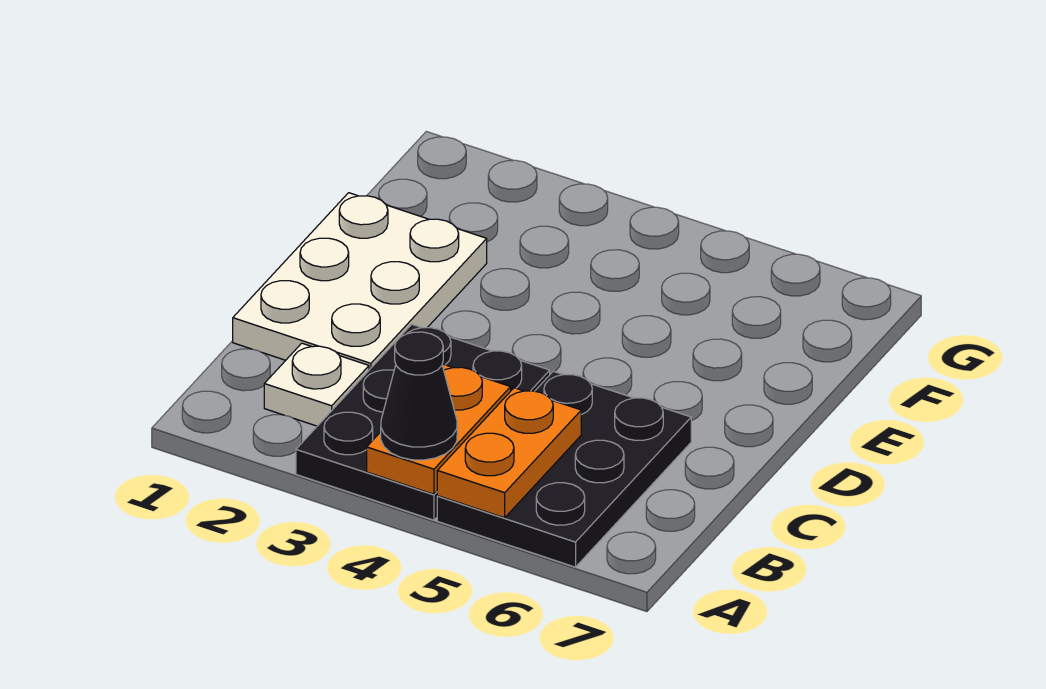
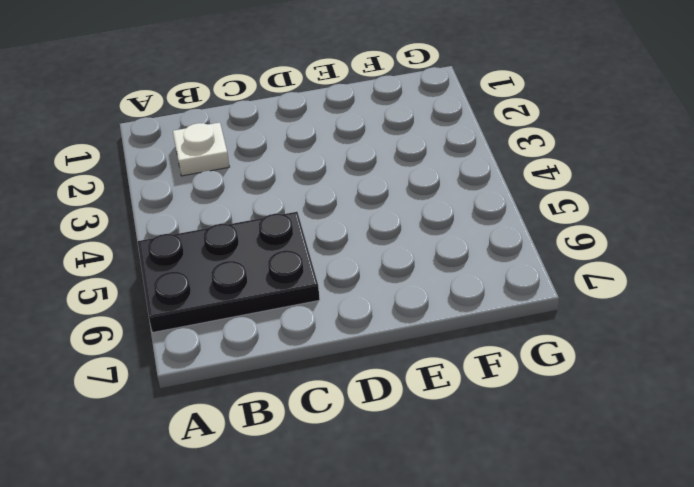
none -> black plate A3:C4 level 1
none -> white plate C1:E2 level 1

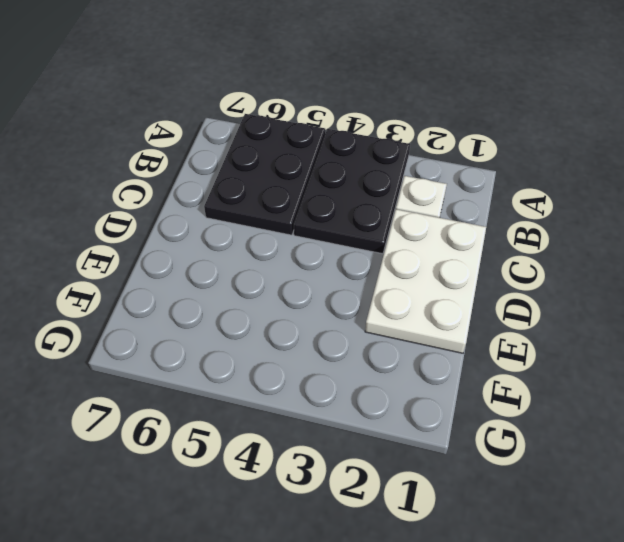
none -> orange plate A4:B4 level 2
none -> orange plate A5:B5 level 2

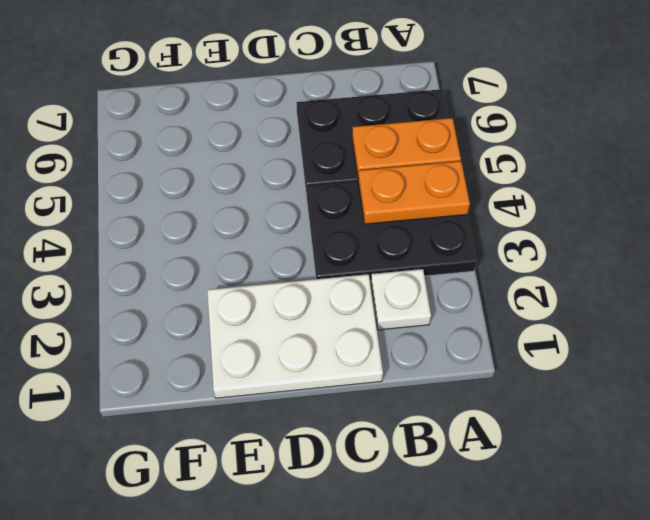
none -> black cone A4 level 3

